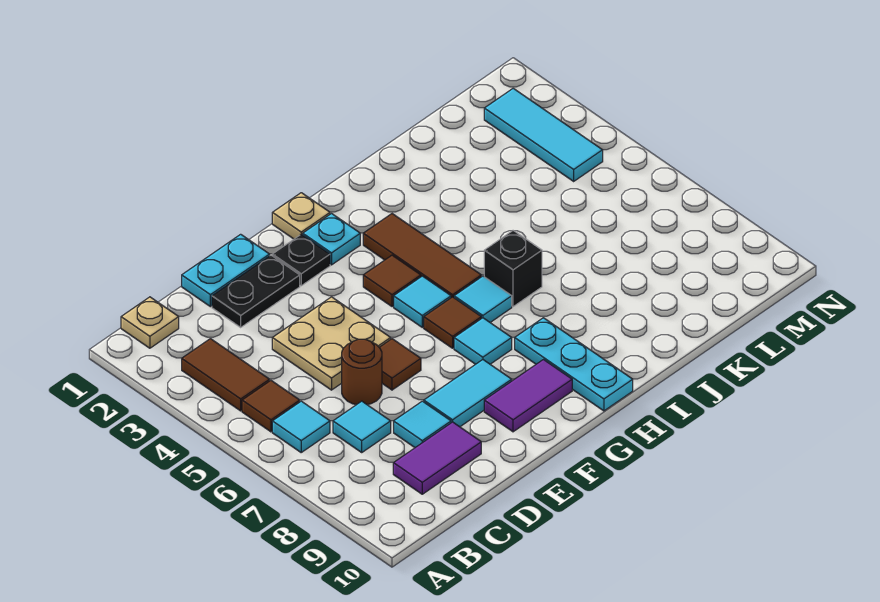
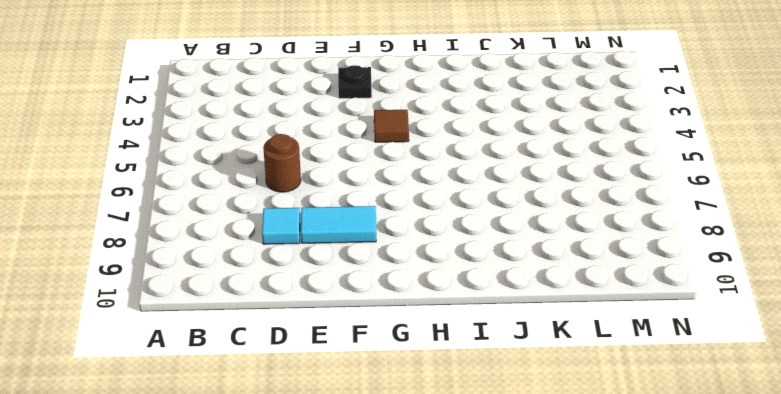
none -> tan plate B1 level 1
none -> brown tile B3:B4 level 1
none -> brown tile B5 level 1

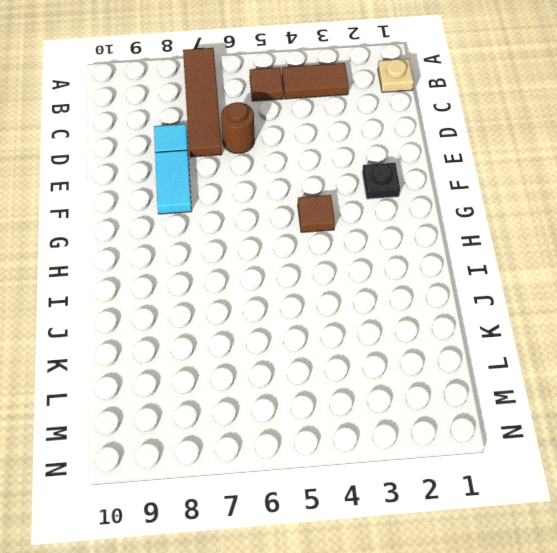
brown tile A7:D7 level 1 -> cyan tile C7 level 1
none -> cyan tile B6 level 1
none -> purple tile C9:D9 level 1
none -> cyan plate D1:E1 level 1

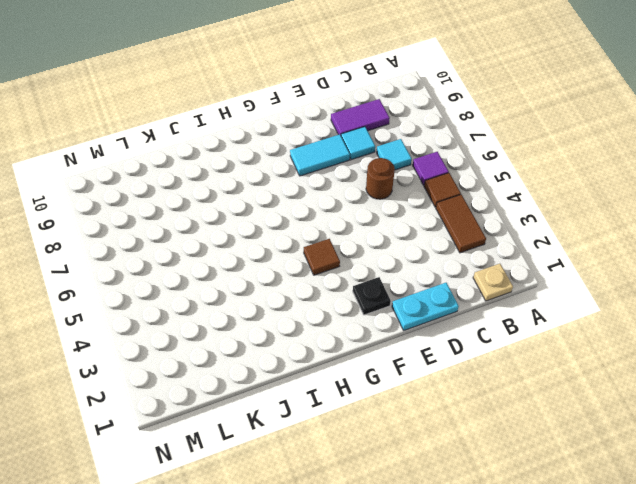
purple tile B6 level 1 -> cyan tile B6 level 1
none -> black plate D2:E2 level 1
none -> tan plate D4:E5 level 1
none -> brown tile E6 level 1

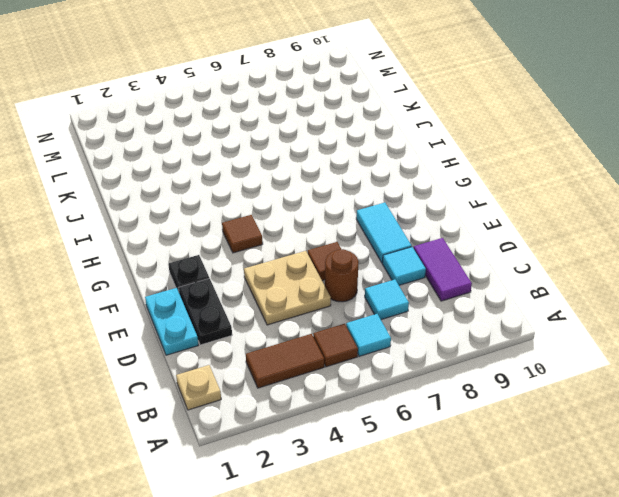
none -> purple tile F9:G9 level 1
none -> tan plate G1 level 1
none -> cyan plate G2 level 1

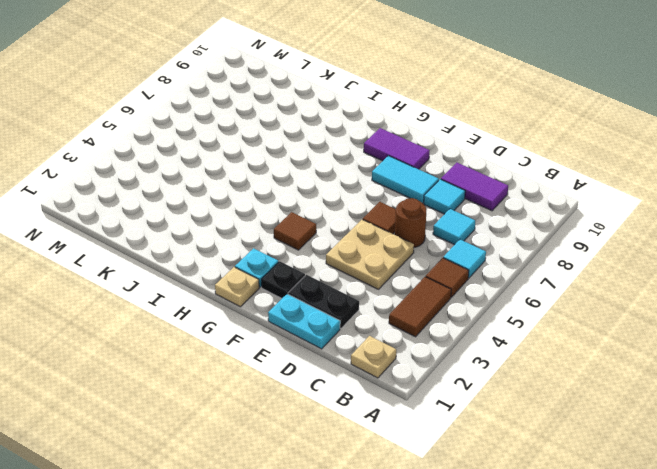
none -> cyan tile G5 level 1
none -> brown tile G6 level 1
none -> cyan tile G7 level 1

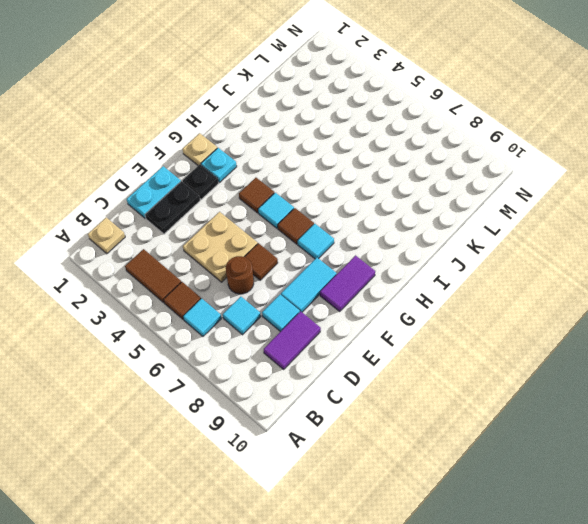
none -> brown tile H3:H5 level 1
none -> cyan tile H6 level 1
none -> cyan plate H8:H10 level 1

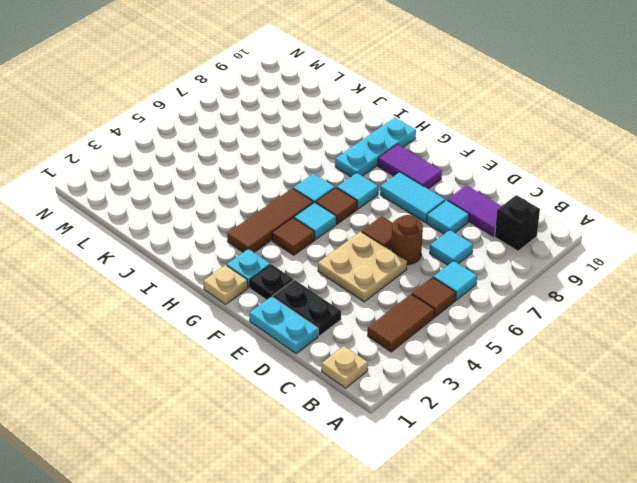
black brick B9 level 1 -> black brick I6 level 1
none -> cyan tile M2:M4 level 1

